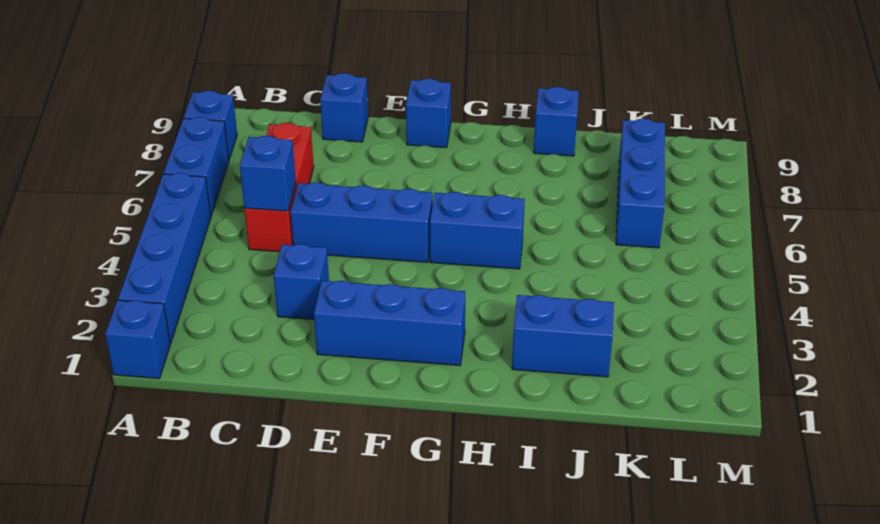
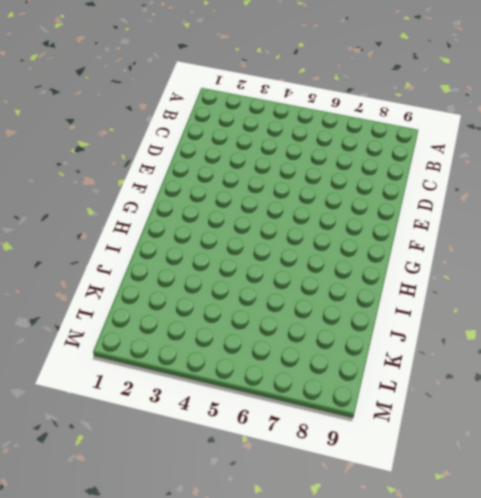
none -> blue brick A1 level 1
none -> blue brick A2:A5 level 1
none -> blue brick A6:A7 level 1

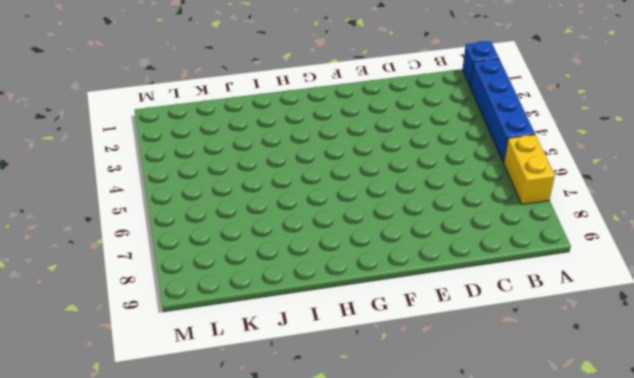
yellow brick A6:A7 level 1 -> blue brick A6:A7 level 1
none -> blue brick A8 level 1
none -> red brick C5:C7 level 1
none -> blue brick D3 level 1

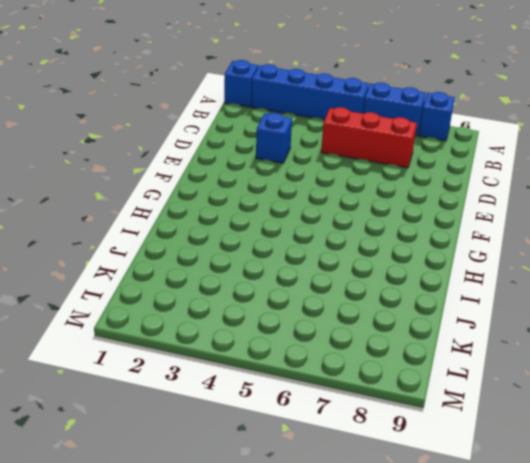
none -> blue brick D5:F5 level 1
none -> blue brick D9 level 1
none -> blue brick E2:G2 level 1

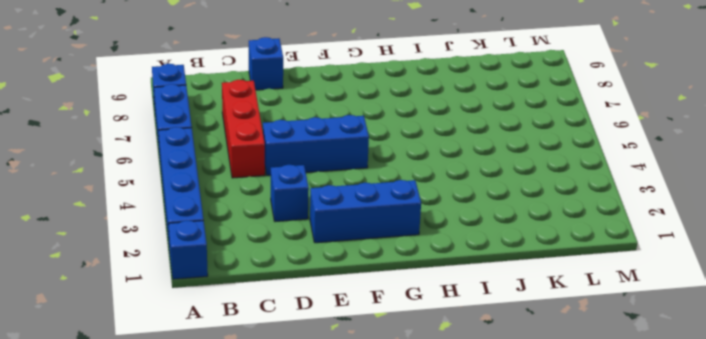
none -> blue brick F9 level 1
none -> blue brick G5:H5 level 1
none -> blue brick I2:J2 level 1

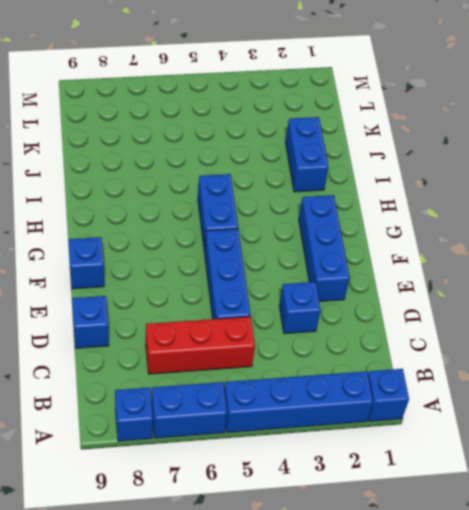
none -> blue brick I9 level 1
none -> blue brick K6:K8 level 1
none -> blue brick C5 level 2

